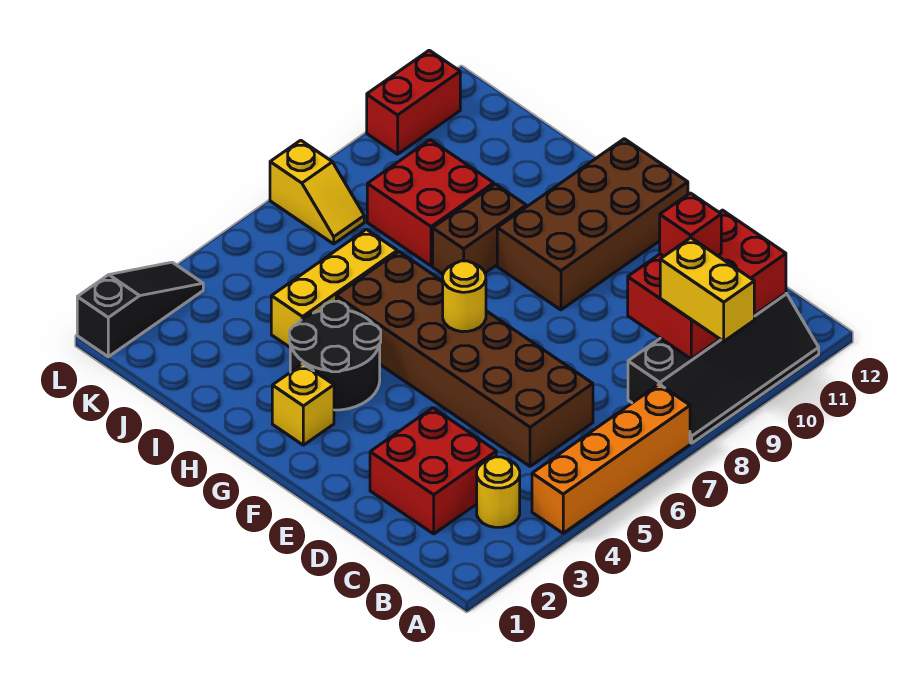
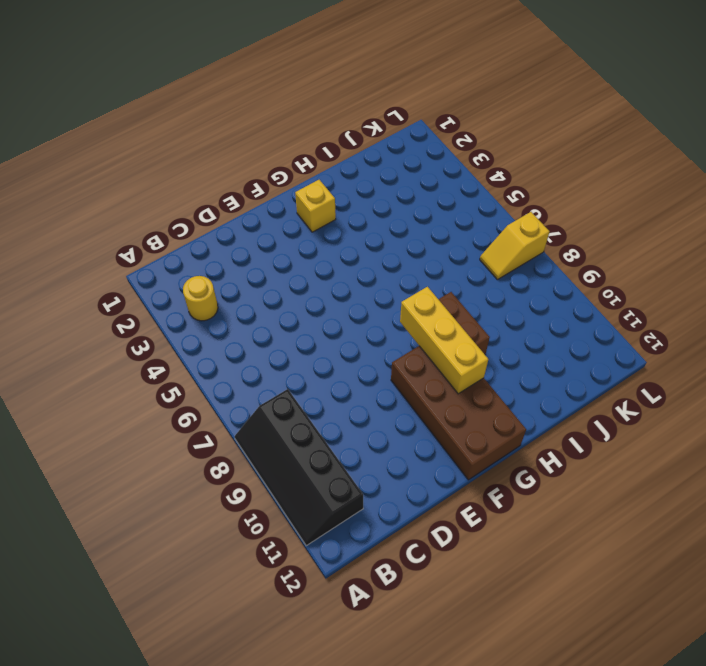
yellow brick G8:G10 level 2 -> yellow brick I4:I6 level 1
none -> orange brick A4:A7 level 1
none -> red brick C2:D3 level 1
none -> brown brick C5:H6 level 1

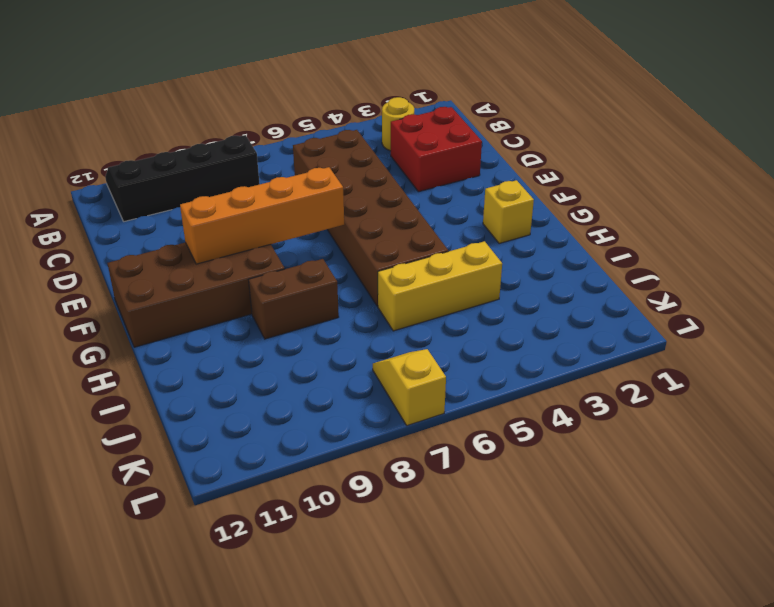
orange brick F7:F10 level 2 -> orange brick A4:A7 level 1
none -> black round brick G3:H4 level 1
none -> red brick I8:J9 level 1
none -> black slope L1:L3 level 1 top 1

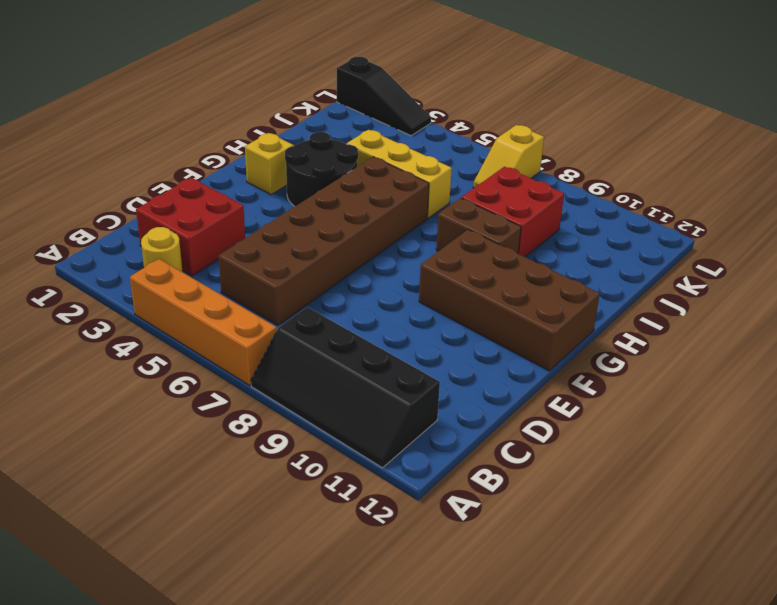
none -> red brick L10:L11 level 1
none -> red brick B9:C11 level 2
none -> yellow round brick F6 level 2

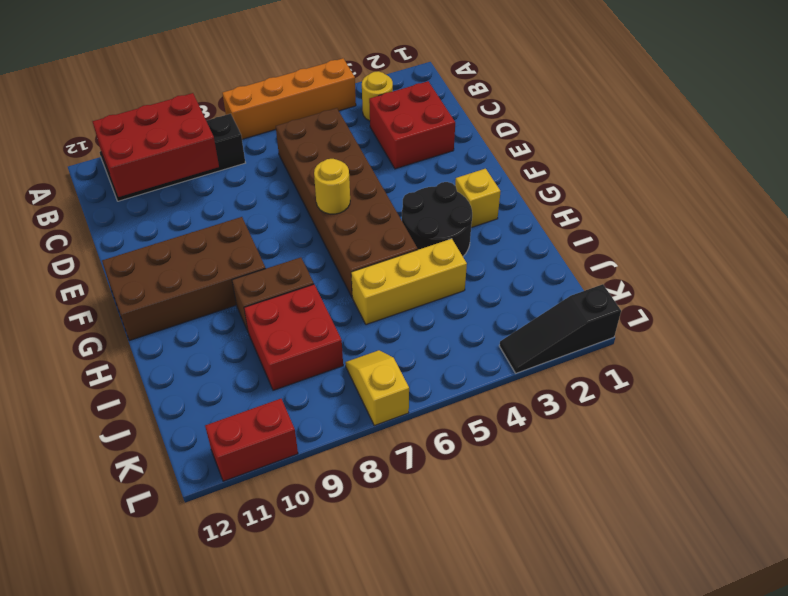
none -> yellow brick A9:B9 level 3
none -> red brick C10 level 3

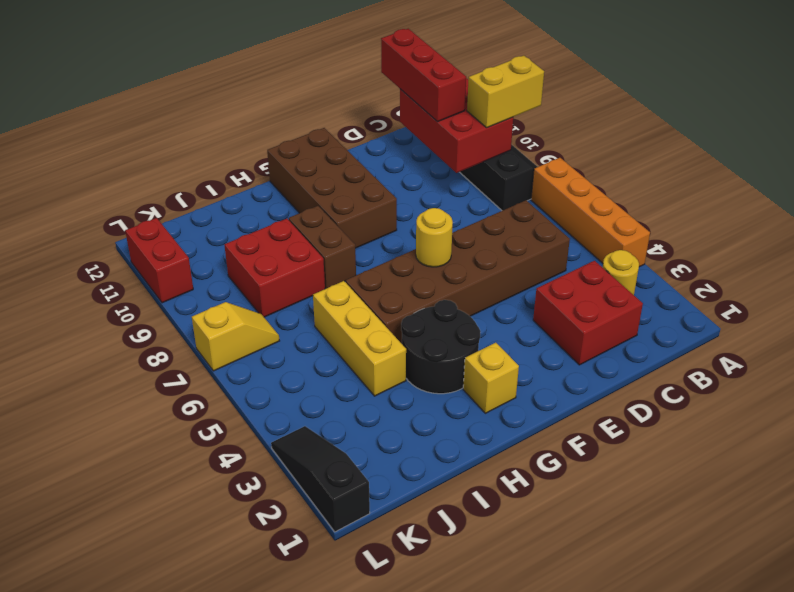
red brick C10:C12 level 3 -> red brick C10 level 3

